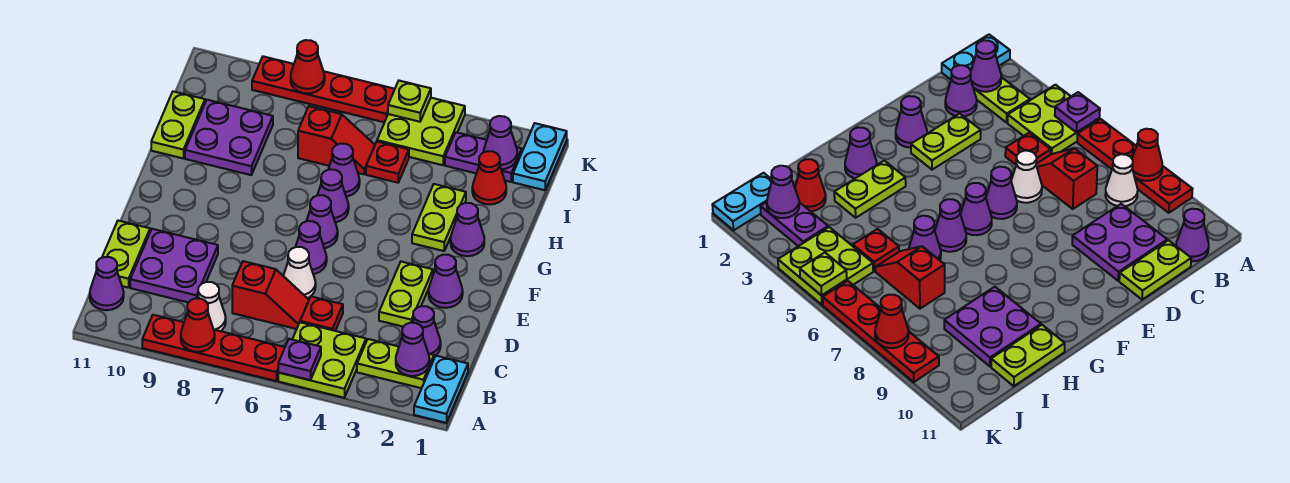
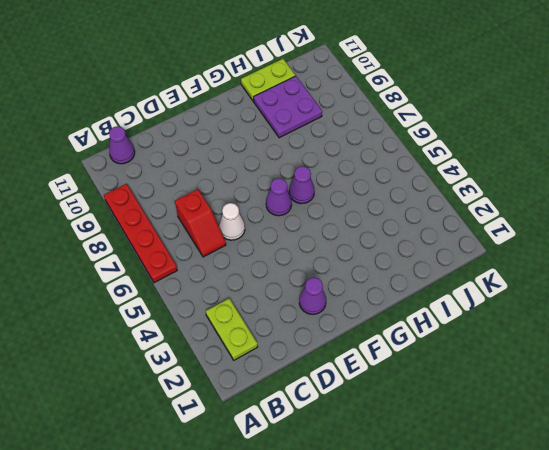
none -> cyan plate A1:B1 level 1
none -> lime plate A4:B5 level 1
none -> white cone B8 level 1
none -> purple cone C2 level 1

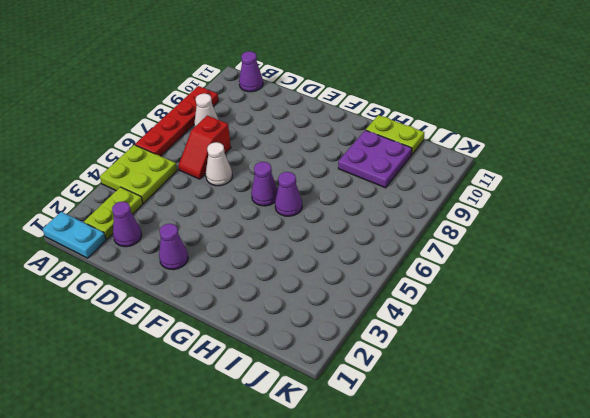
none -> red plate C5 level 1
none -> purple plate C9:D10 level 1
none -> lime plate C11:D11 level 1
none -> lime plate D3:E3 level 1

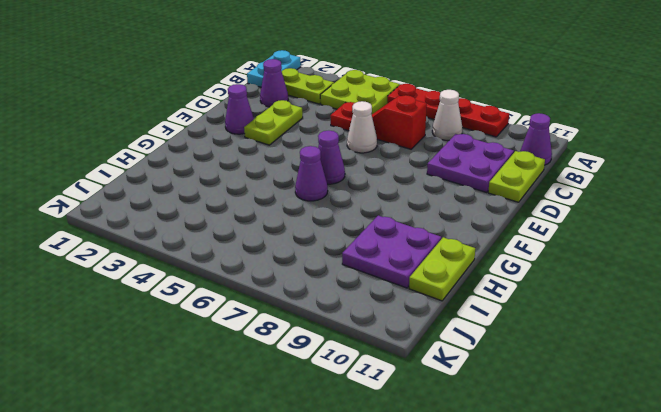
none -> purple cone E6 level 1
none -> purple cone G2 level 1
none -> lime plate G3:H3 level 1
none -> purple cone H6 level 1

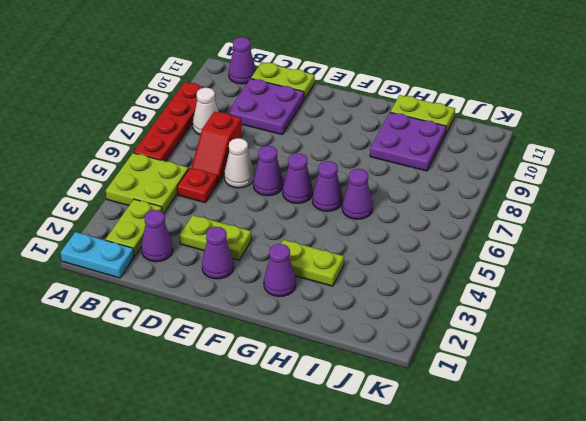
none -> red cone I2 level 1
none -> red plate I5 level 1
none -> red slope I6:I7 level 1 top 7
none -> cyan plate J1:K1 level 1

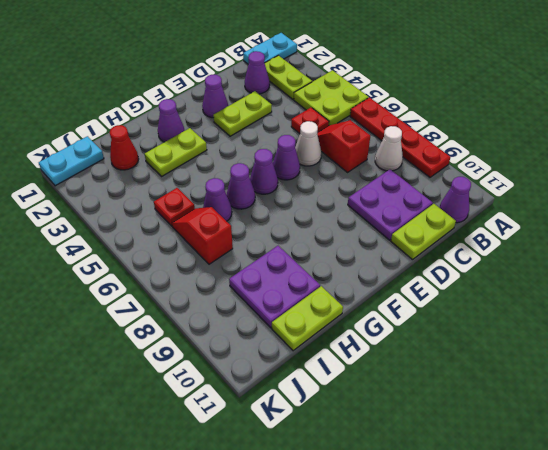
none -> purple plate J2:J3 level 1
none -> lime plate J4:K5 level 1
none -> red plate K6:K9 level 1
none -> purple plate A5 level 2

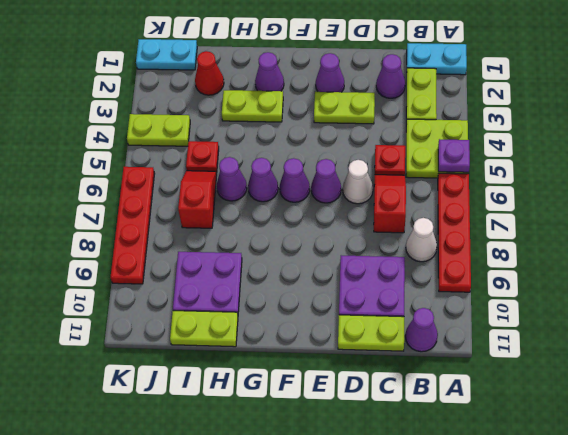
lime plate J4:K4 level 1 -> lime plate J4:K5 level 1
none -> purple plate J2:J3 level 1
none -> red cone A8 level 2
none -> purple cone B2 level 2
none -> purple cone J2 level 2

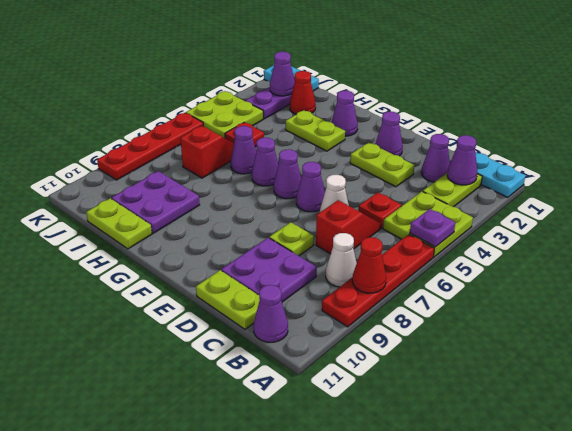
lime plate D8 level 1 -> lime plate K5 level 2
none -> red cone K8 level 2

